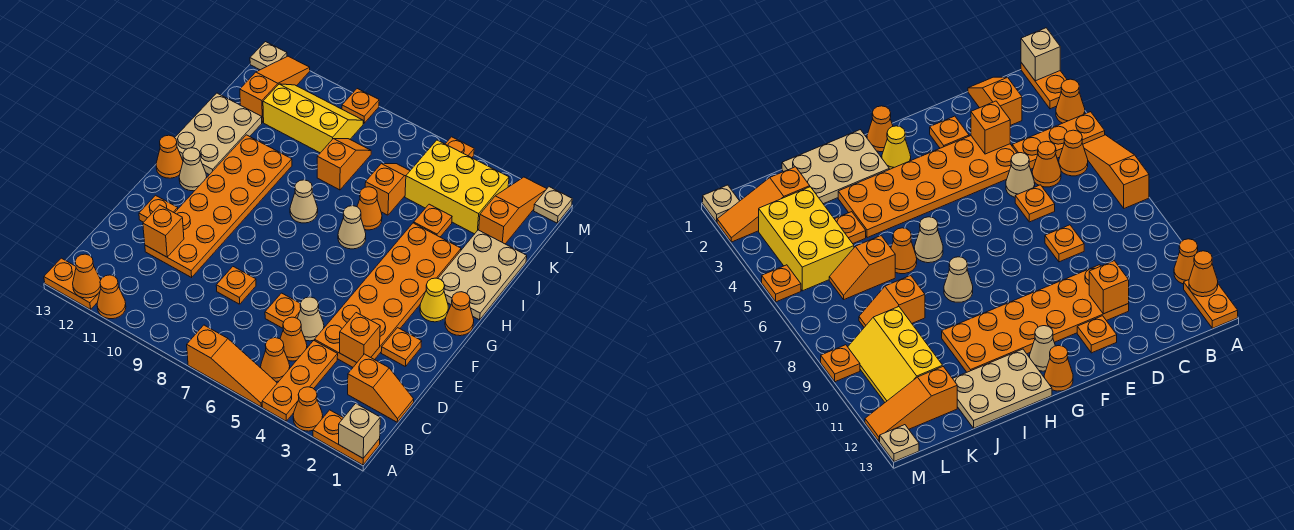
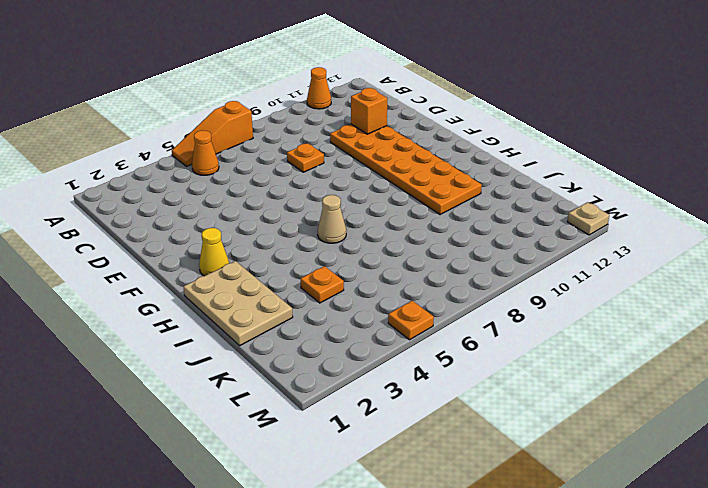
none -> orange plate A1:A2 level 1
none -> orange cone A3 level 1
none -> orange plate A4:C4 level 1
none -> orange plate A12:A13 level 1

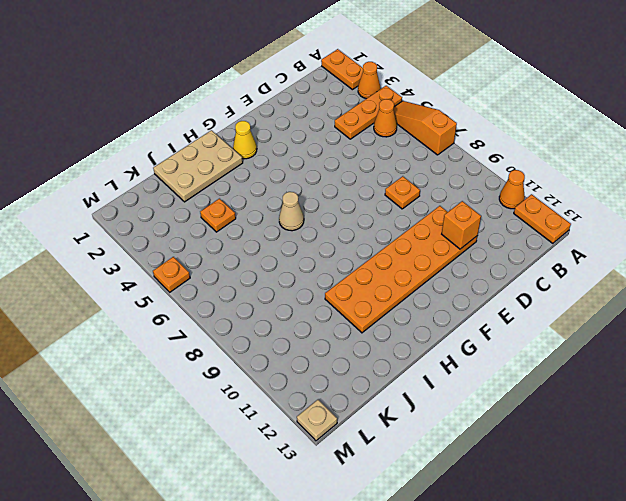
none -> orange slope C1:C2 level 1 top 2
none -> orange cone C5 level 1
none -> orange plate D3:I4 level 1
none -> tan cone D5 level 1

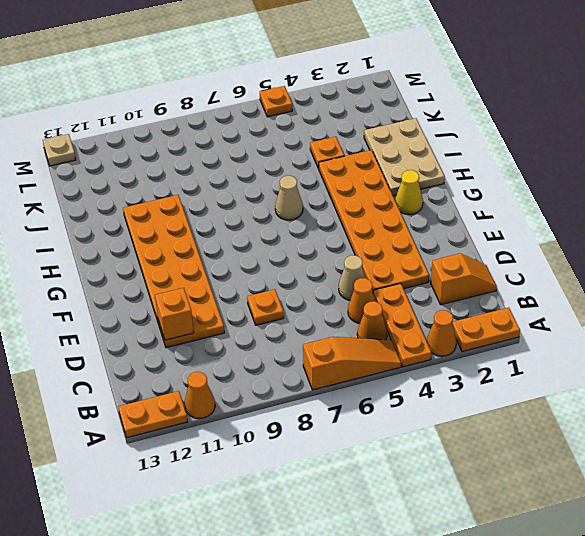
none -> orange plate D6 level 1
none -> orange plate E2 level 1
none -> orange plate E12 level 1
none -> orange cone G1 level 1

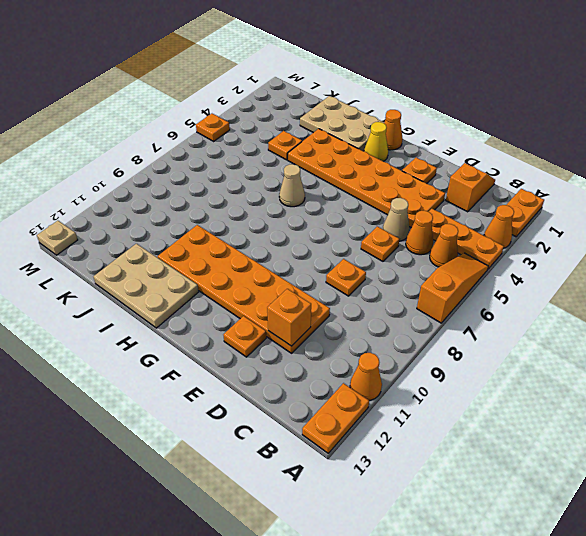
none -> tan cone G12 level 1
none -> orange cone G13 level 1
none -> tan cone H8 level 1
none -> orange cone I6 level 1

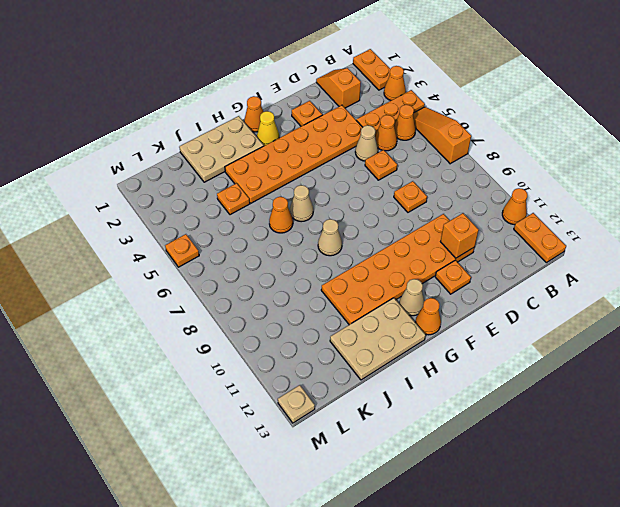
none -> orange slope J6:K6 level 1 top J
none -> orange slope J8:K8 level 1 top J
none -> orange slope K2:M2 level 1 top K
none -> yellow brick K3:L5 level 1

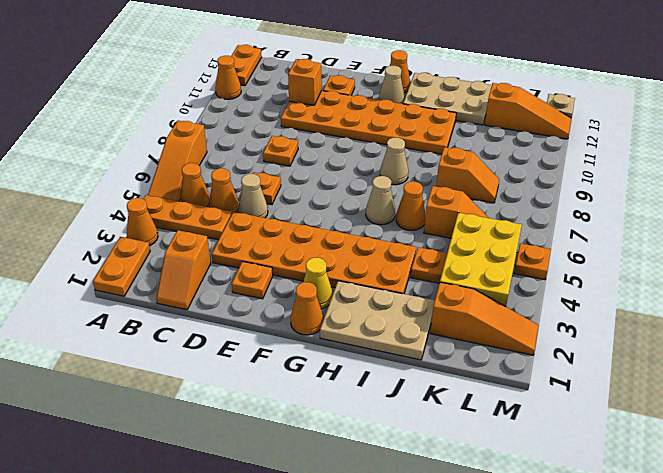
none -> yellow slope K9:L11 level 1 top K
none -> tan plate M1 level 1
none -> orange plate M9 level 1
none -> tan brick A1 level 2

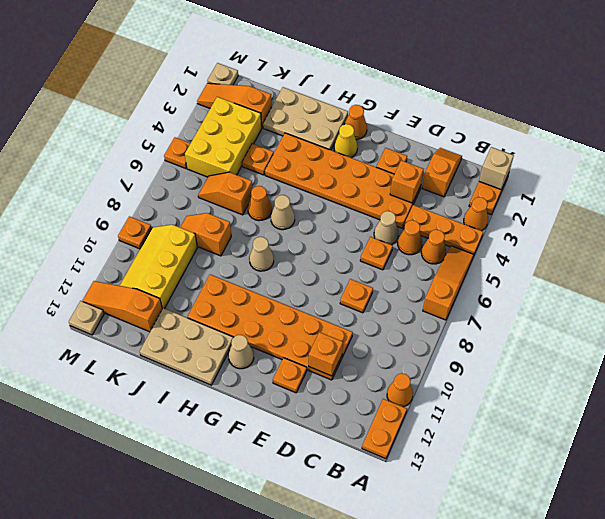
none -> orange cone G13 level 1
none -> orange cone A12 level 2

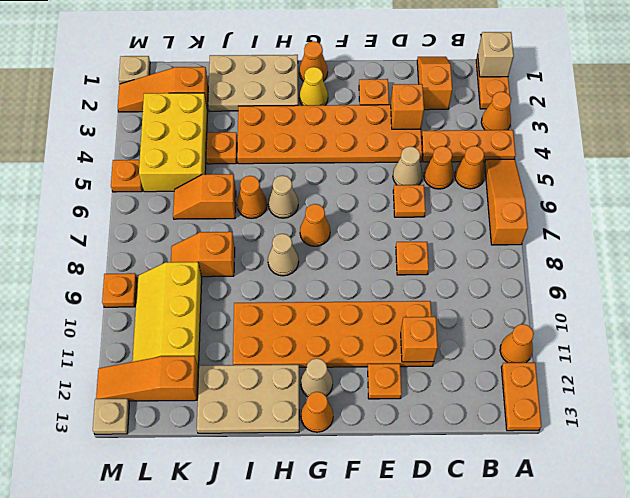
orange cone G7 level 1 -> orange cone A12 level 2

